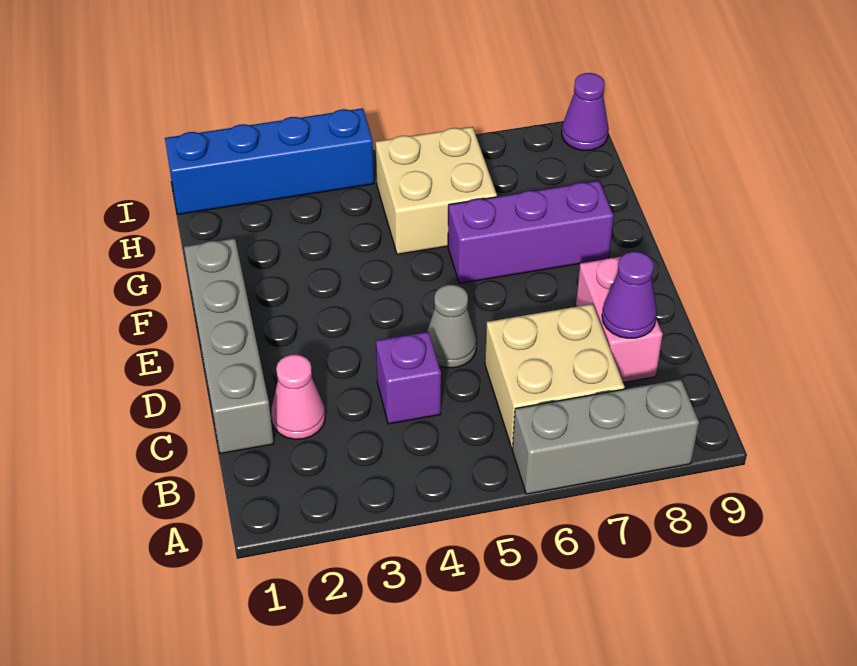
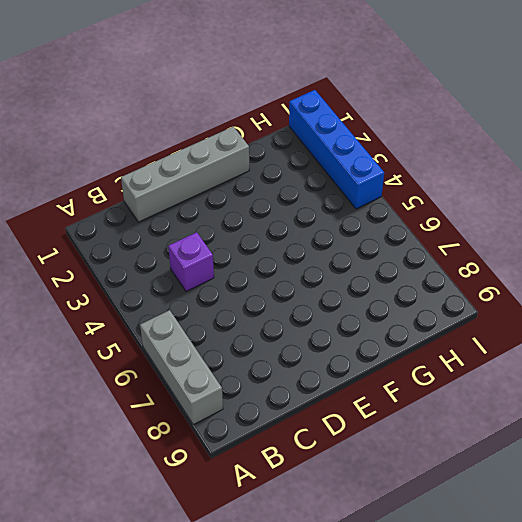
none -> tan brick B6:C7 level 1
none -> pink cone C2 level 1
none -> pink brick C8:D8 level 1

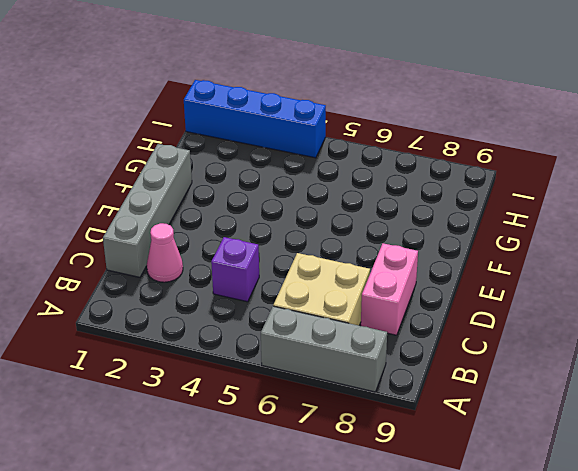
none -> grey cone D5 level 1
none -> purple brick F6:F8 level 1
none -> tan brick G5:H6 level 1

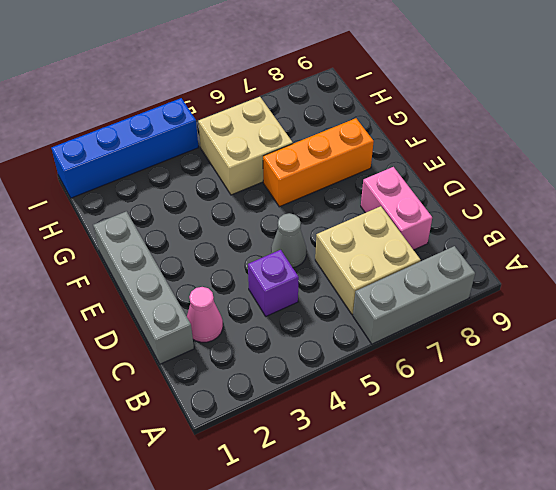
orange brick F6:F8 level 1 -> purple brick F6:F8 level 1
none -> purple cone I9 level 1
none -> purple cone C8 level 2

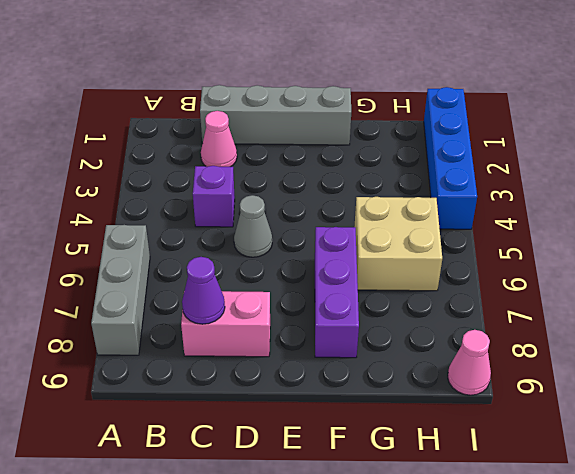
pink cone I9 level 1 -> purple cone I9 level 1
none -> tan brick B6:C7 level 1

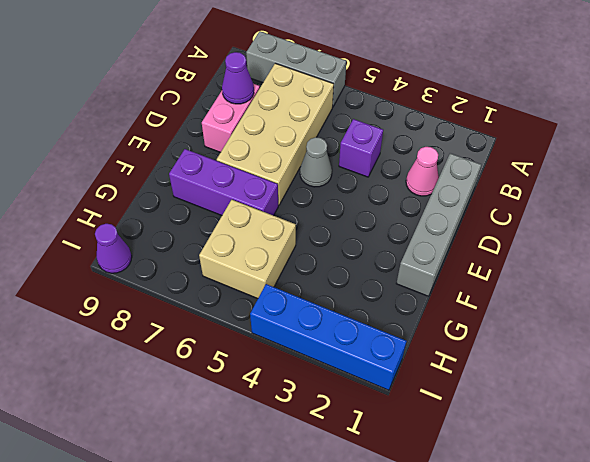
tan brick B6:E7 level 1 -> tan brick B6:C7 level 1

